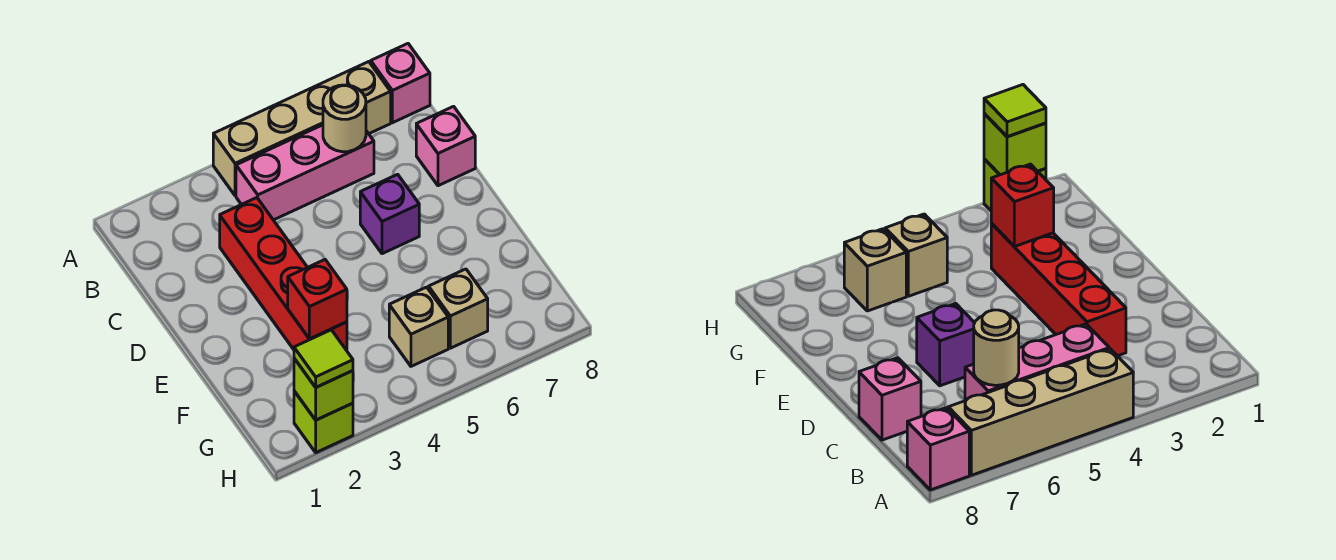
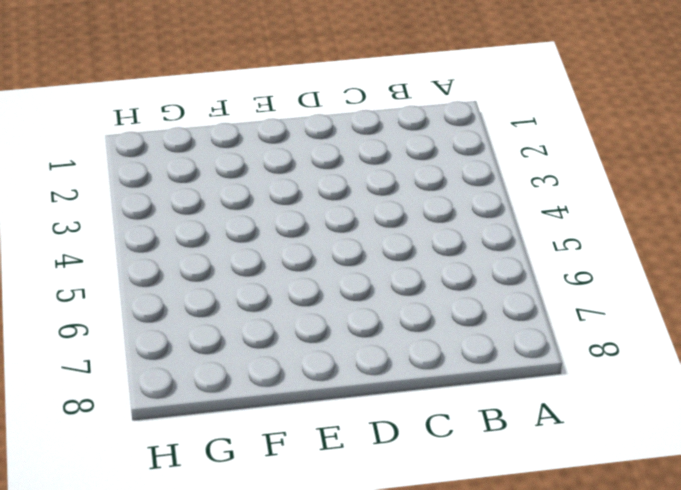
none -> tan brick A4:A7 level 1
none -> pink brick A8 level 1
none -> pink brick B4:B6 level 1

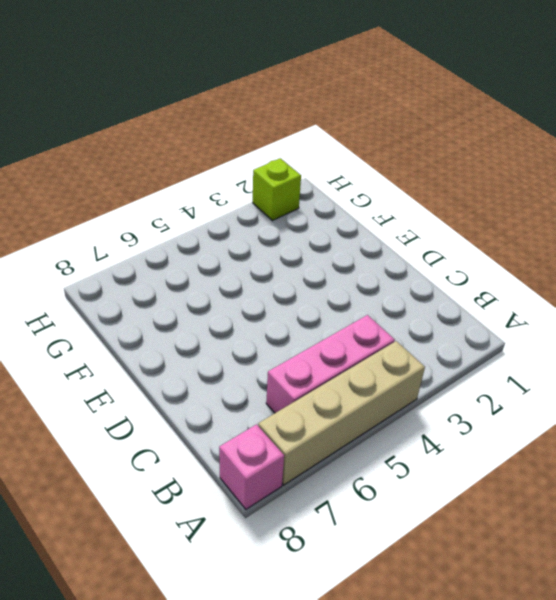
none -> red brick C3:F3 level 1
none -> pink brick C8 level 1
none -> purple brick D6 level 1

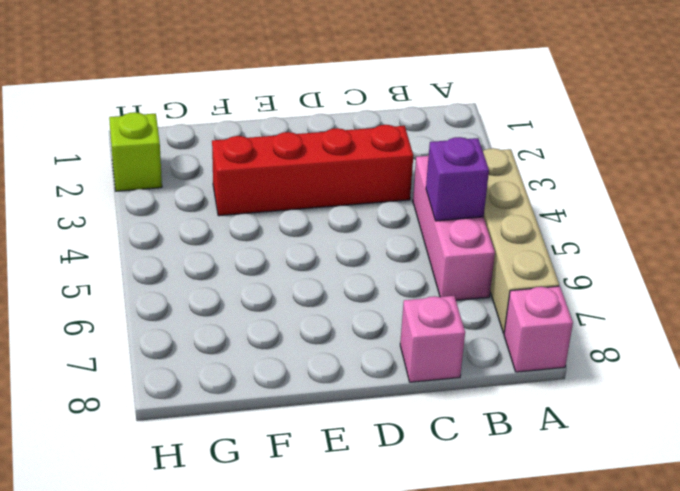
purple brick B5 level 2 -> purple brick D6 level 1
none -> tan brick G5 level 1
none -> tan brick G6 level 1
none -> tan round brick B6 level 2

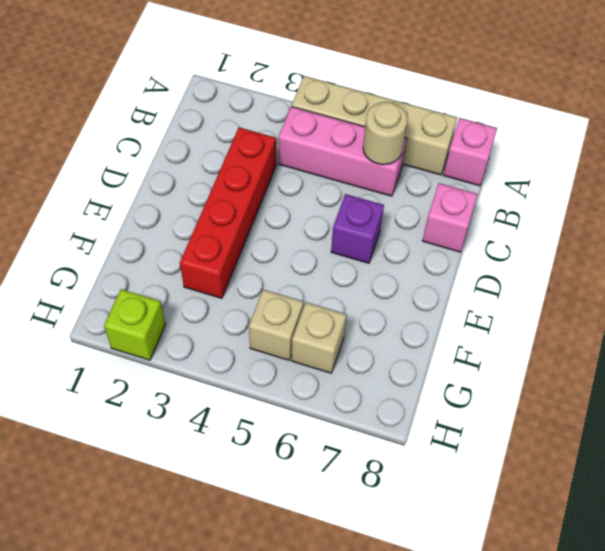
none -> red brick F3 level 2
none -> lime brick H2 level 2
none -> lime tile H2 level 3

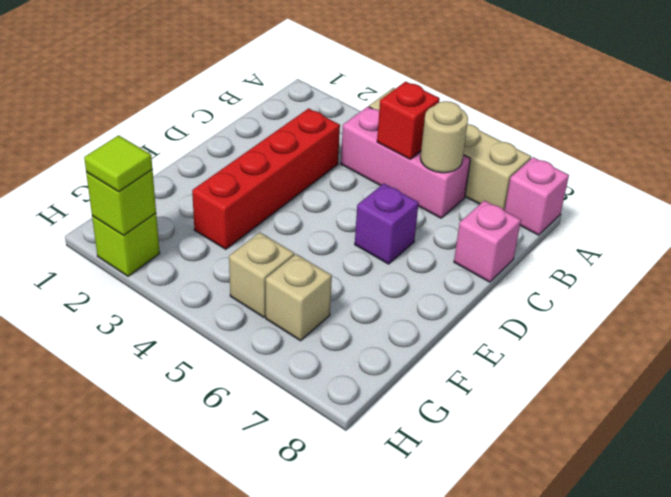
red brick B5 level 2 -> red brick F3 level 2

